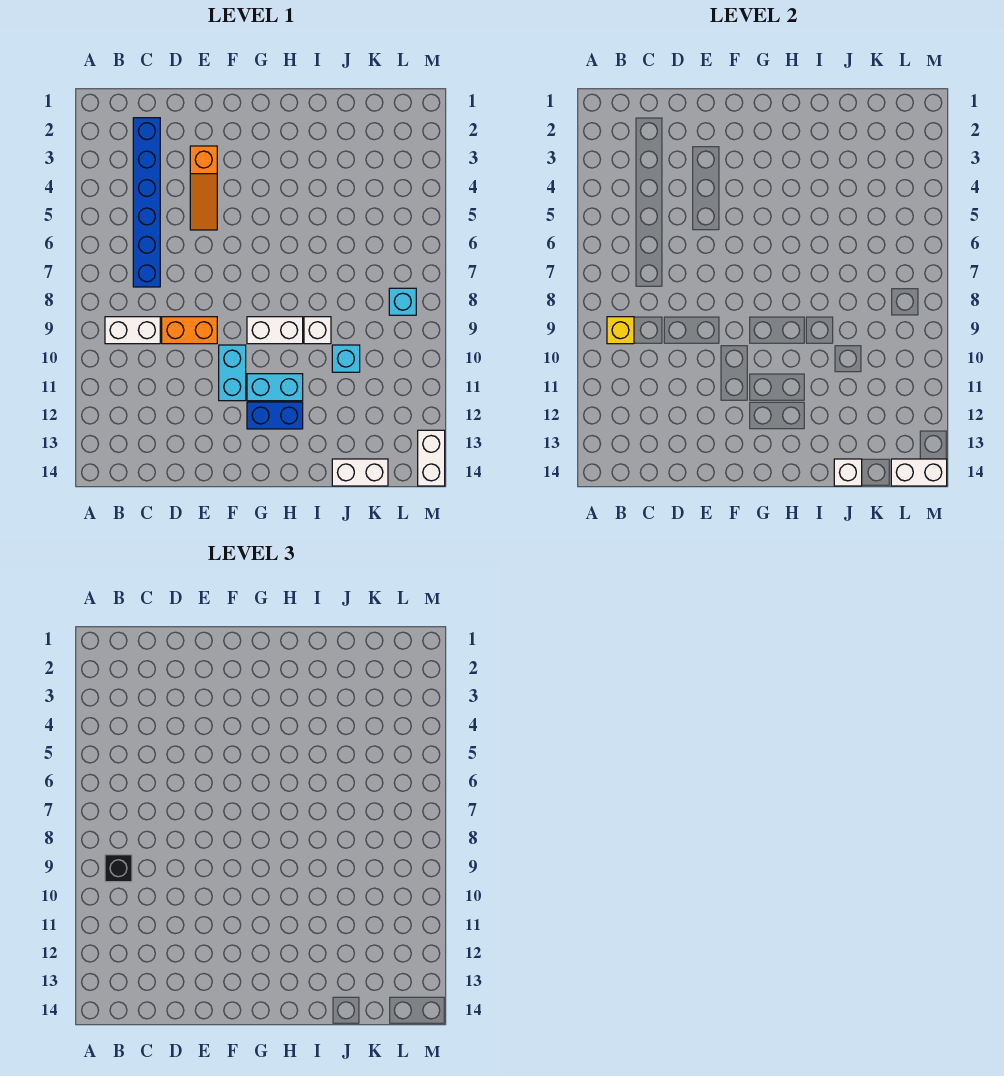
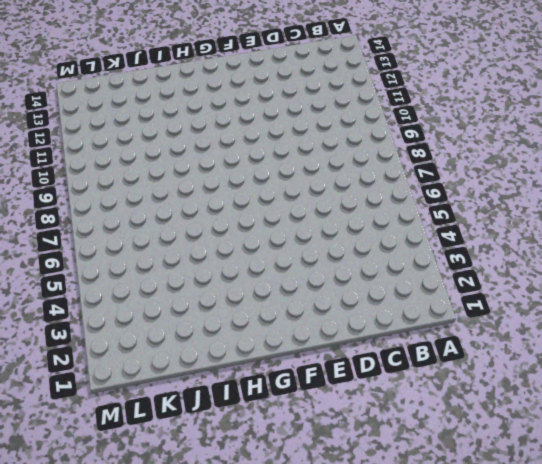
none -> white brick B9:C9 level 1
none -> blue brick C2:C7 level 1
none -> orange brick D9:E9 level 1

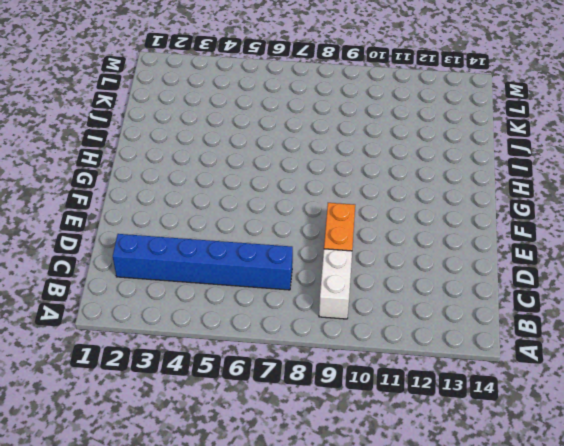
none -> orange slope E3:E5 level 1 top 3
none -> cyan brick F10:F11 level 1
none -> white brick G9:H9 level 1

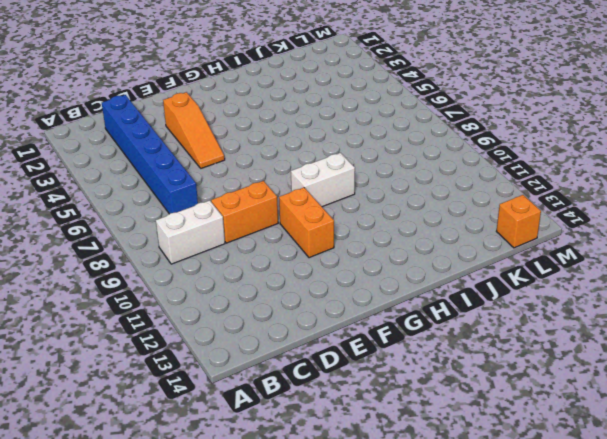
orange brick F10:F11 level 1 -> cyan brick F10:F11 level 1
orange brick L14 level 1 -> none
none -> cyan brick G11:H11 level 1
none -> blue brick G12:H12 level 1
none -> white brick I9 level 1

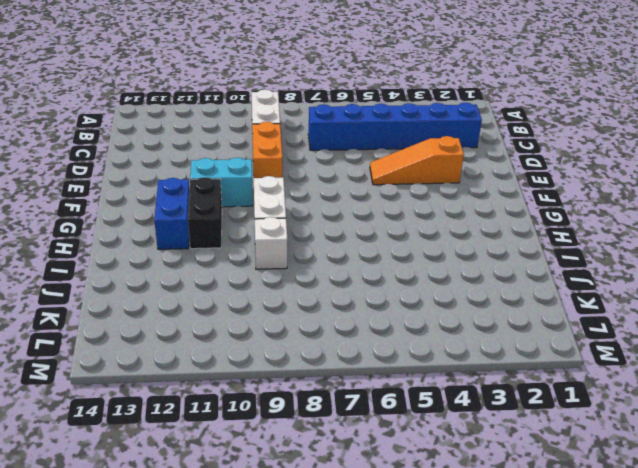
black brick G11:H11 level 1 -> cyan brick G11:H11 level 1
none -> cyan brick J10 level 1
none -> white brick J14:K14 level 1
none -> cyan brick L8 level 1

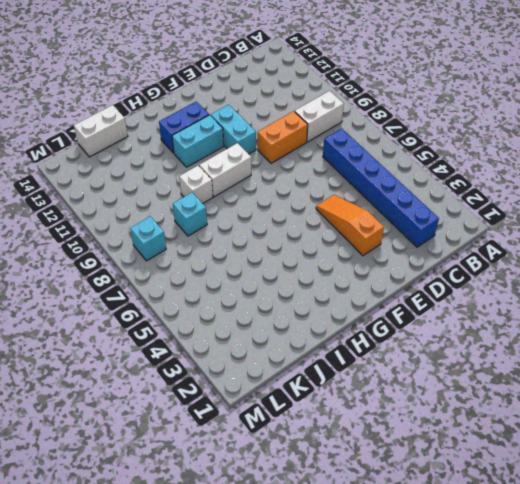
cyan brick J8 level 1 -> cyan brick J10 level 1
none -> white brick M13:M14 level 1
none -> yellow brick B9 level 2
none -> white brick J14 level 2

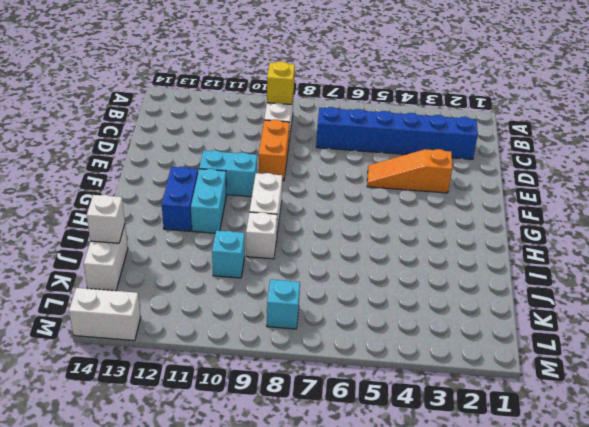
none -> white brick L14:M14 level 2
none -> black brick B9 level 3

